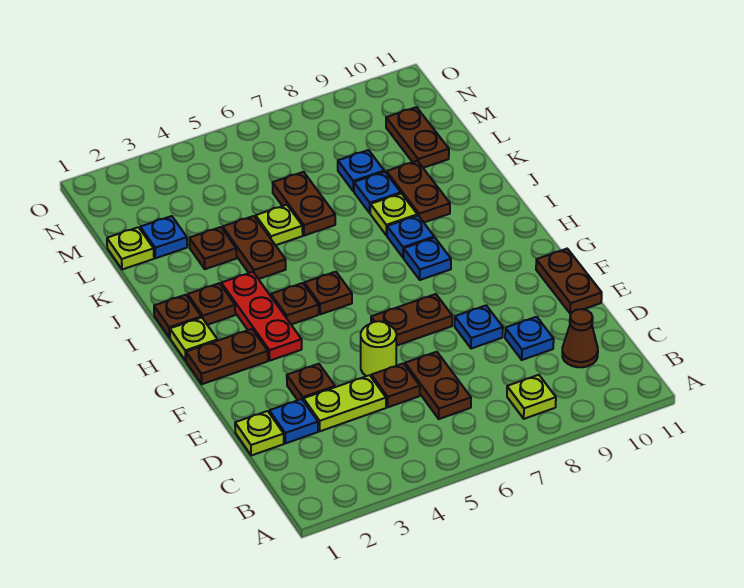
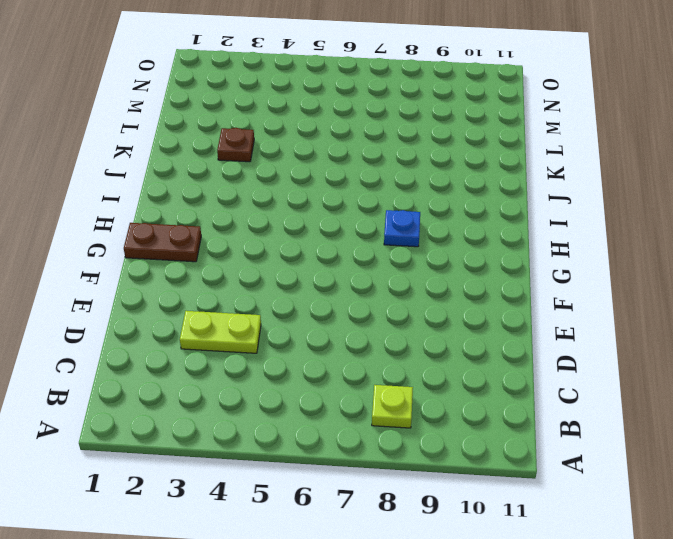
none -> brown plate C6:D6 level 1
none -> brown cone C10 level 1
none -> lime plate D1 level 1
none -> blue plate D2 level 1

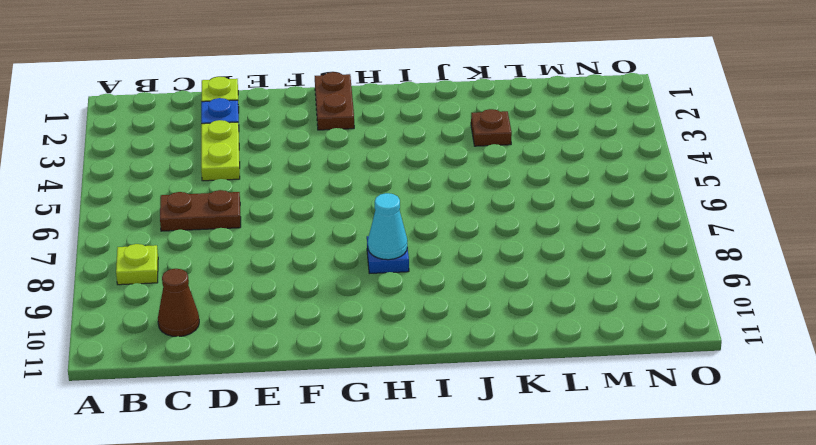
cyan cone H8 level 2 -> none
none -> brown plate D5 level 1
none -> blue plate D9 level 1
none -> brown plate E3 level 1
none -> lime round brick E5 level 1

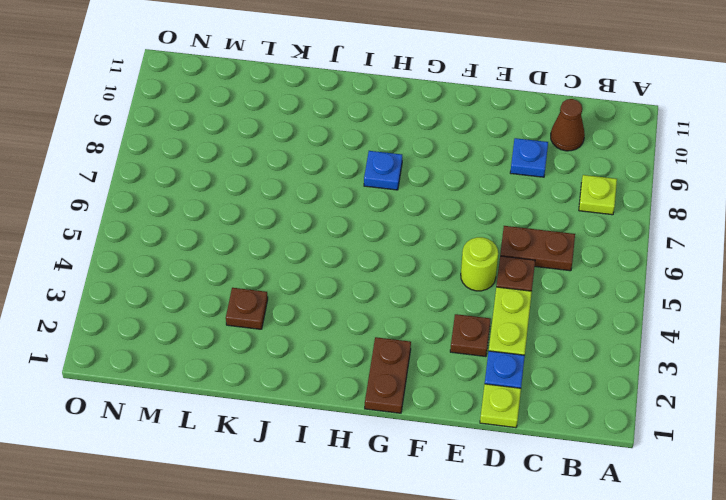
none -> blue plate E8 level 1
none -> brown plate E11:F11 level 1
none -> brown plate F6:F7 level 1
none -> red plate G3:I3 level 1

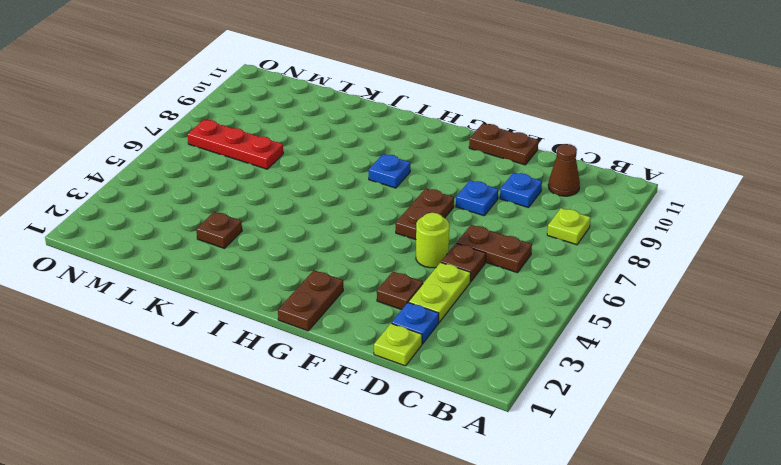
red plate L7:N7 level 1 -> red plate G3:I3 level 1
none -> lime plate H1 level 1
none -> brown plate H4 level 1
none -> brown plate H5 level 1
none -> brown plate I1 level 1

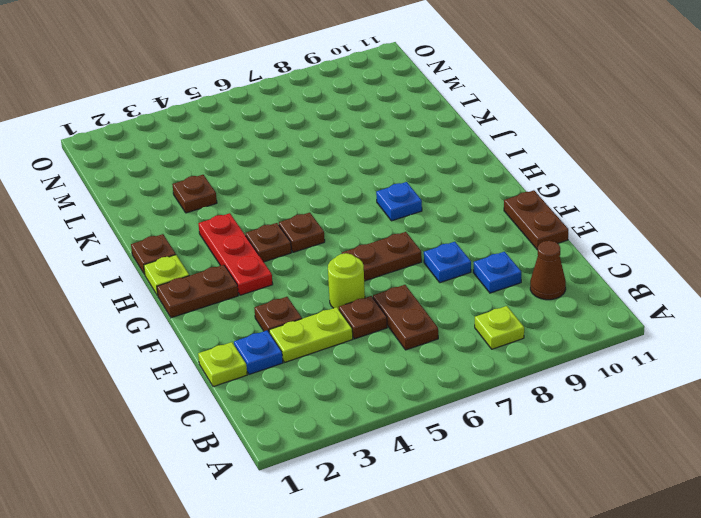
none -> brown plate I2 level 1
none -> blue plate I8 level 1
none -> brown plate J4:K4 level 1
none -> lime plate J8 level 1

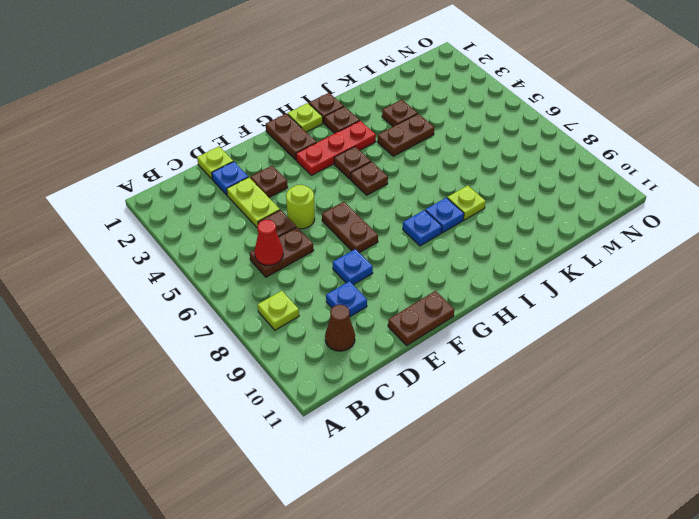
red cone C6 level 2 -> none
none -> brown plate J9:K9 level 1
none -> lime plate K5 level 1
none -> brown plate K6:L6 level 1
none -> blue plate K8 level 1

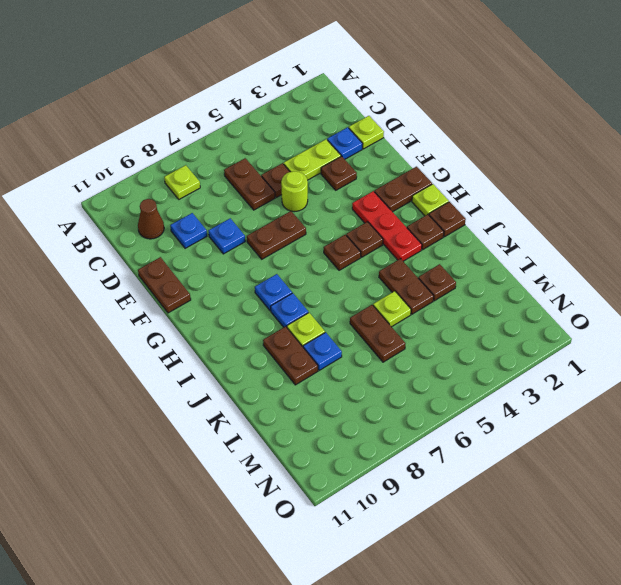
none -> lime plate L1 level 1
none -> blue plate L2 level 1
none -> blue plate L8 level 1
none -> brown plate L10:M10 level 1

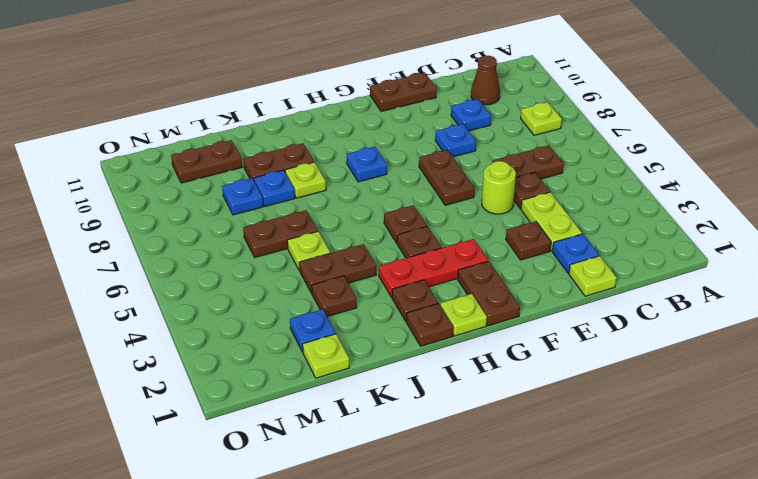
none -> blue plate I8 level 1

